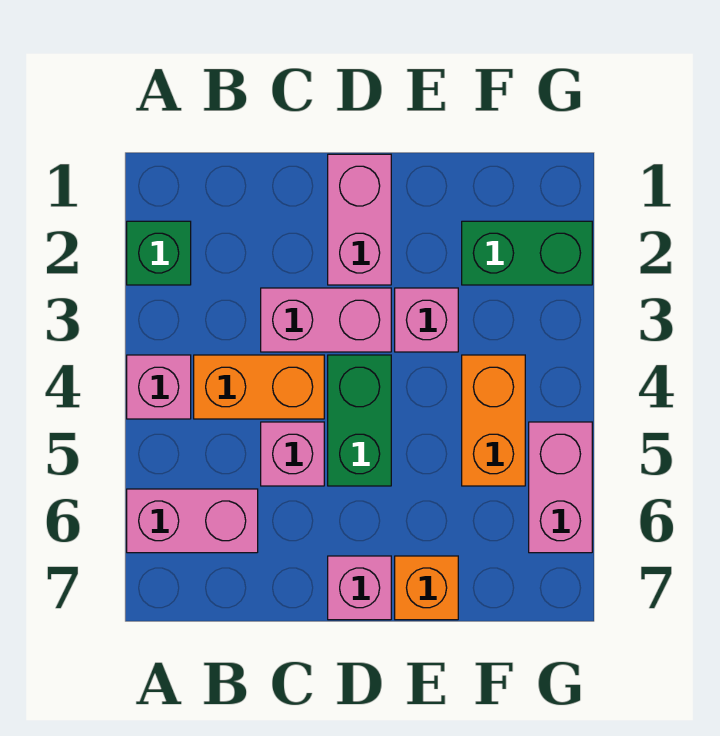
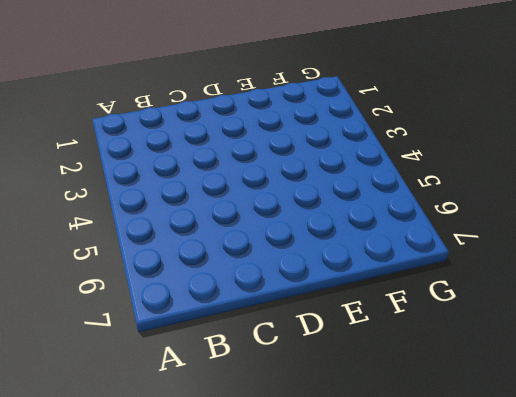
none -> green brick A2 level 1
none -> pink brick A4 level 1
none -> pink brick A6:B6 level 1

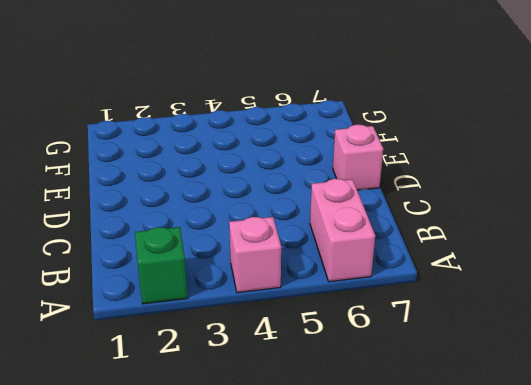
none -> orange brick B4:C4 level 1
none -> pink brick C3:D3 level 1
none -> pink brick C5 level 1

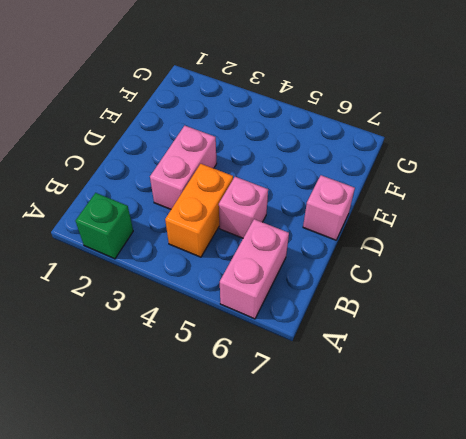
none -> pink brick A4 level 1
none -> pink brick D1:D2 level 1
none -> green brick D4:D5 level 1

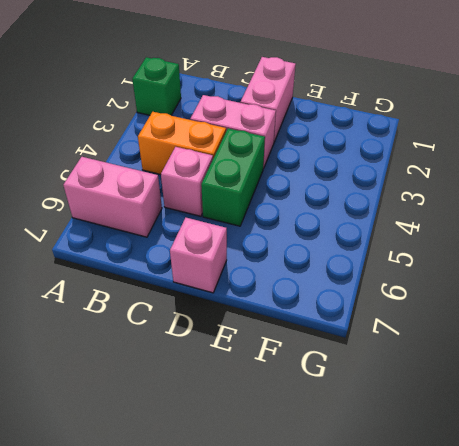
none -> pink brick A4 level 1
none -> pink brick E3 level 1
none -> orange brick E7 level 1

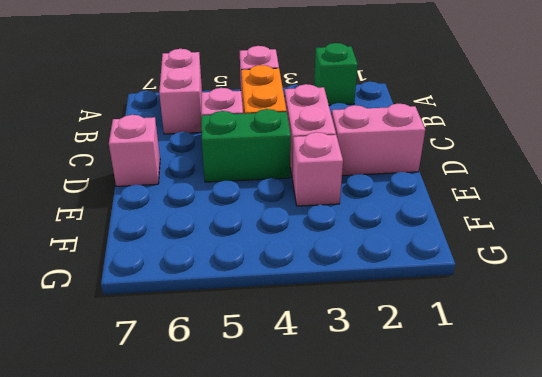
none -> orange brick E7 level 1
none -> green brick F2:G2 level 1
none -> orange brick F4:F5 level 1

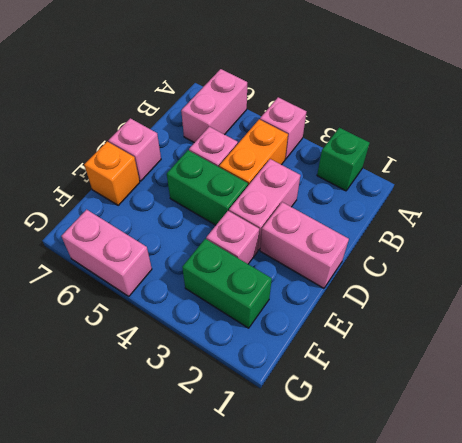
green brick F2:F3 level 1 -> green brick F2:G2 level 1
none -> orange brick F4:F5 level 1

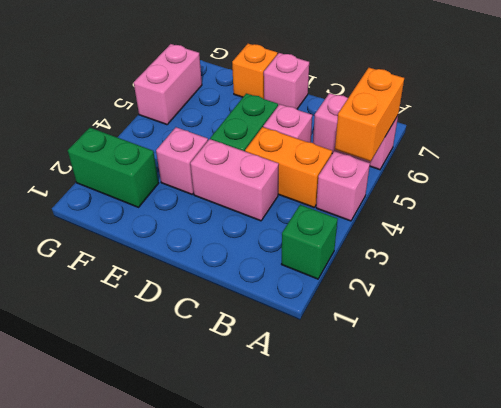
orange brick A5:A6 level 2 -> orange brick F4:F5 level 1
none -> pink brick D1:D2 level 1

